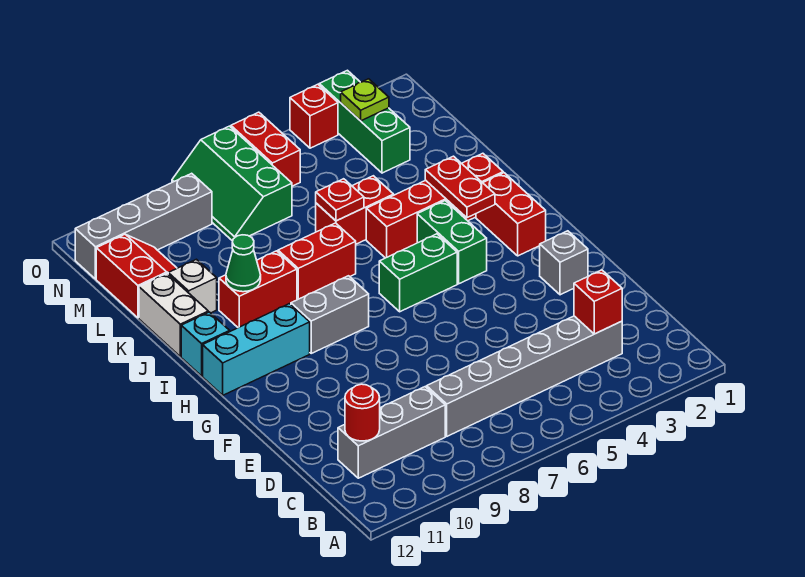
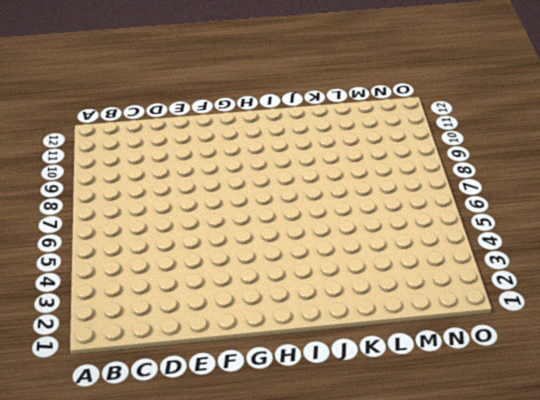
none -> grey brick C3:C8 level 1
none -> grey brick C9:C11 level 1
none -> grey brick F2 level 1

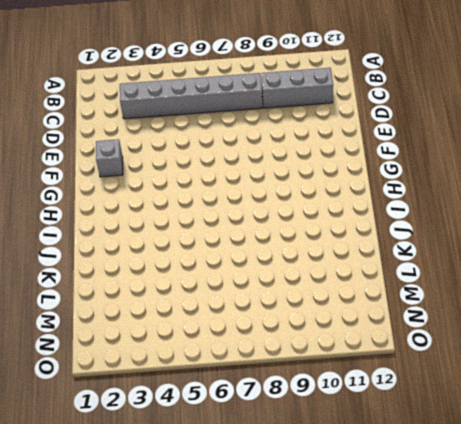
none -> red brick H2:I2 level 1
none -> green brick H4:I4 level 1
none -> green brick H5:H6 level 1

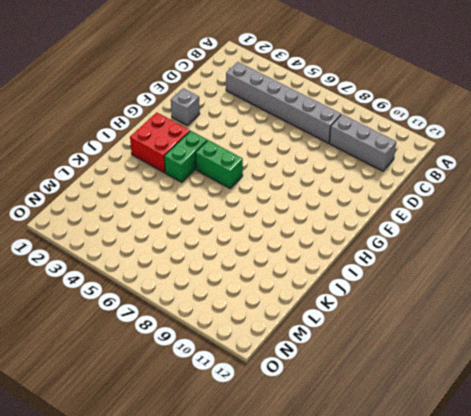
red brick H2:I3 level 1 -> red brick H2:I2 level 1
none -> grey brick H8:H9 level 1
none -> cyan brick H10:H12 level 1
none -> cyan brick I12 level 1

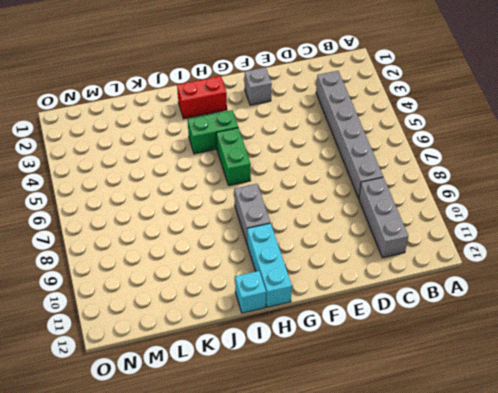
none -> red brick J2:J5 level 1
none -> red brick J7:J8 level 1
none -> red brick J9:J10 level 1

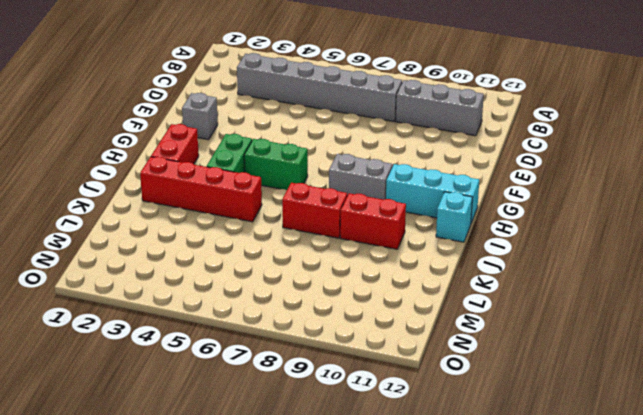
none -> white brick J12:K12 level 1
none -> red brick K5:K6 level 1
none -> white brick K11 level 1

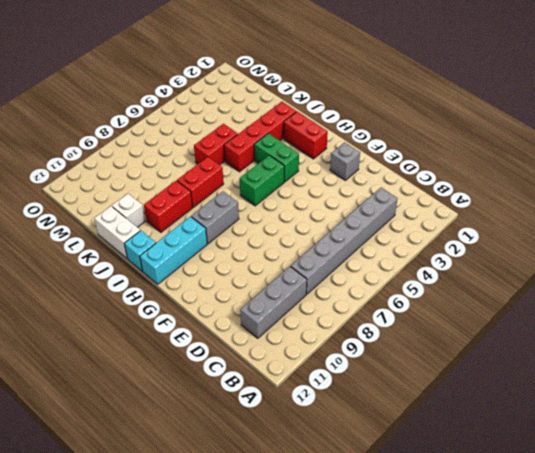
none -> red slope L11:M12 level 1 top 12
none -> green brick M3:O3 level 1
none -> green slope M7:O8 level 1 top 7

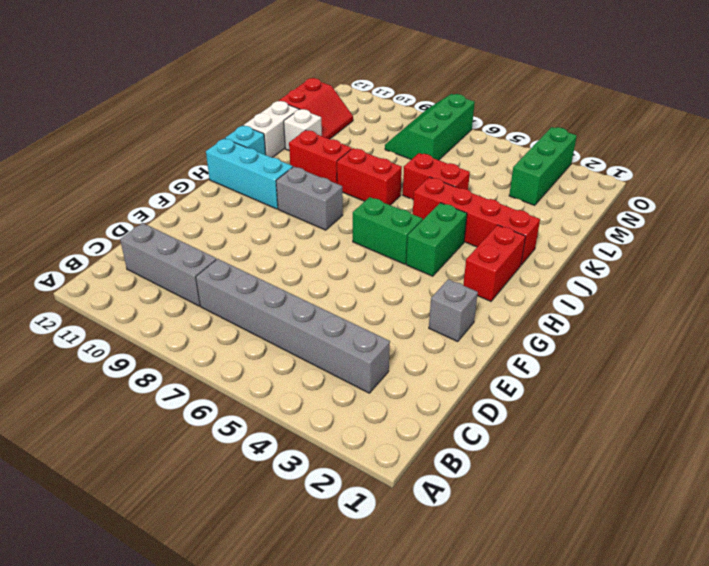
none -> red brick N6:O6 level 1
none -> grey brick N9:N12 level 1
none -> red brick O4 level 1

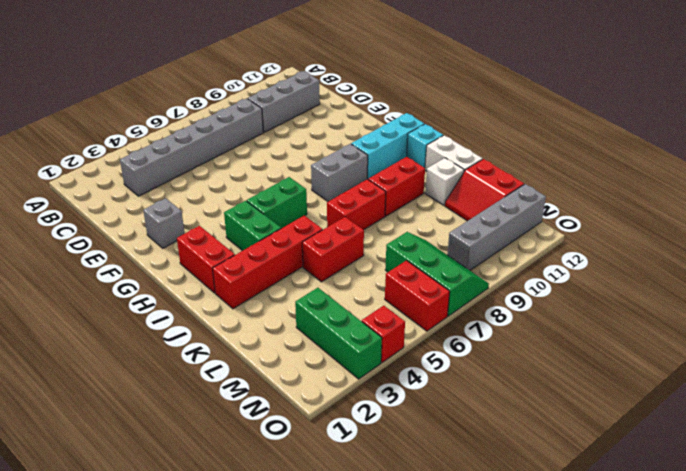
none -> red brick C3 level 2
none -> red round brick C11 level 2
none -> red plate I3:J3 level 2

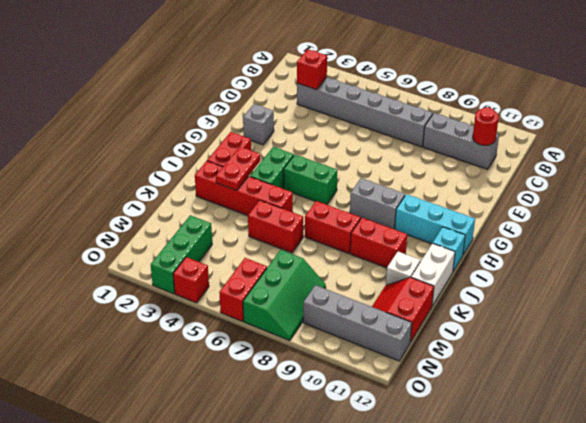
none -> green cone J10 level 2
none -> red plate K6 level 2
none -> lime plate N3 level 2

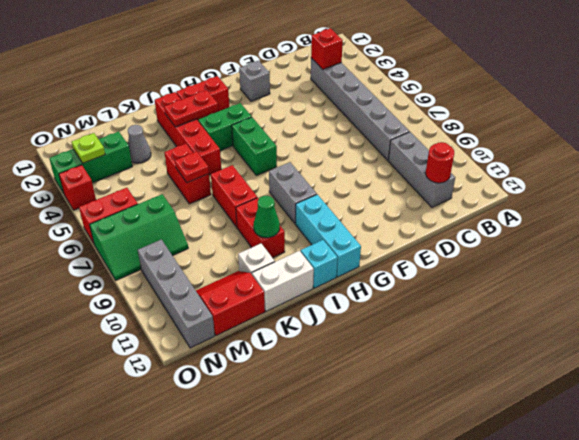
grey cone L3 level 1 -> none

